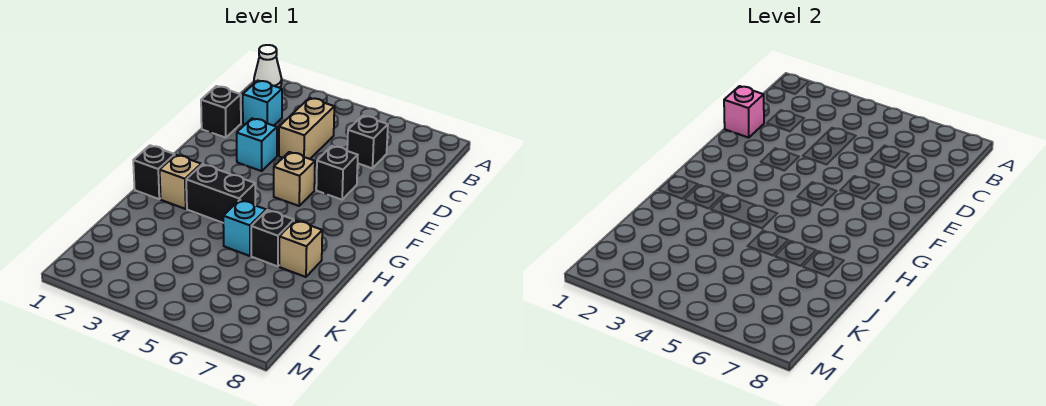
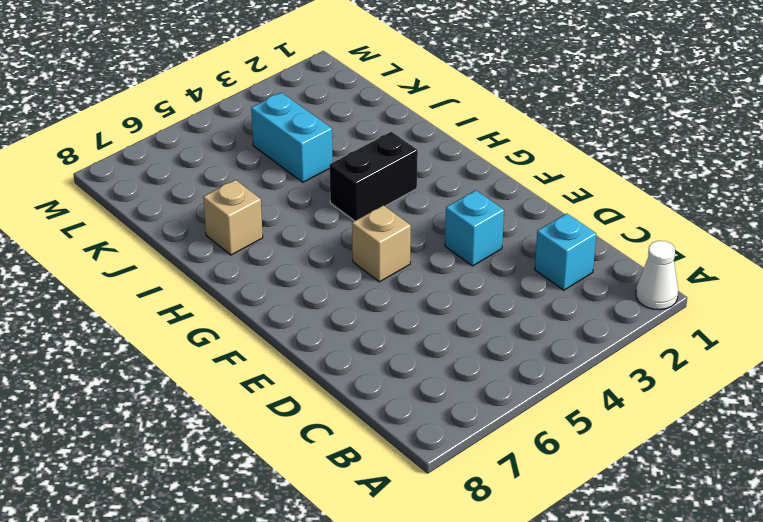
cyan brick J4:K4 level 1 -> none
none -> tan brick C4:D4 level 1
none -> black brick C6 level 1
none -> black brick D1 level 1

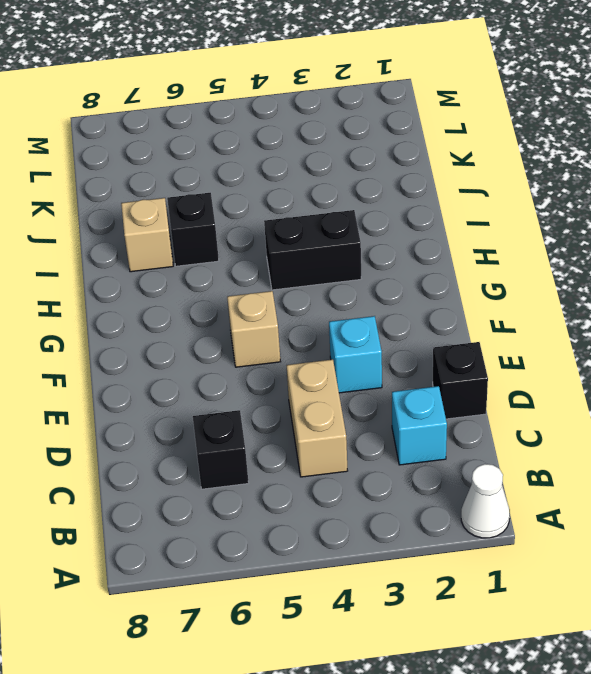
none -> black brick E6 level 1
none -> black brick H1 level 1
none -> tan brick H2 level 1

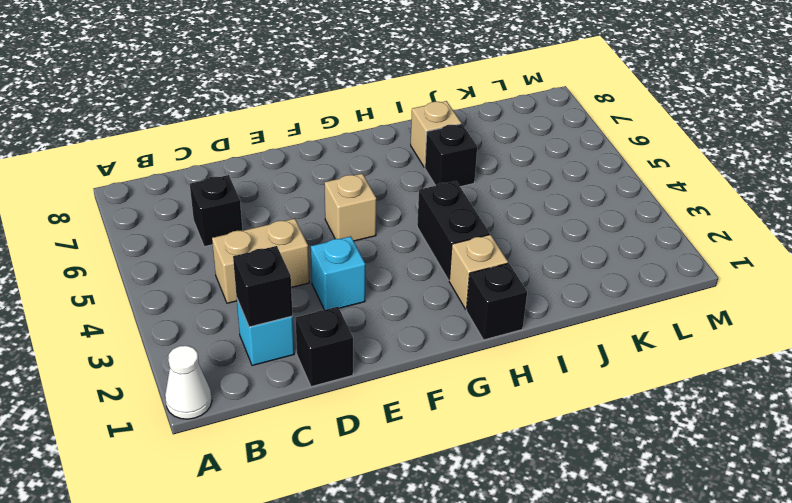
black brick C2 level 2 -> black brick E6 level 1
none -> cyan brick I5 level 1
none -> pink brick D1 level 2

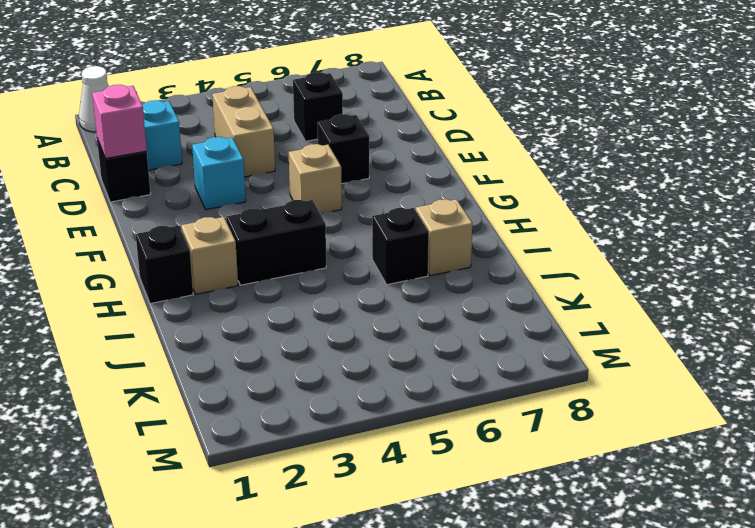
none -> cyan brick I5 level 1

